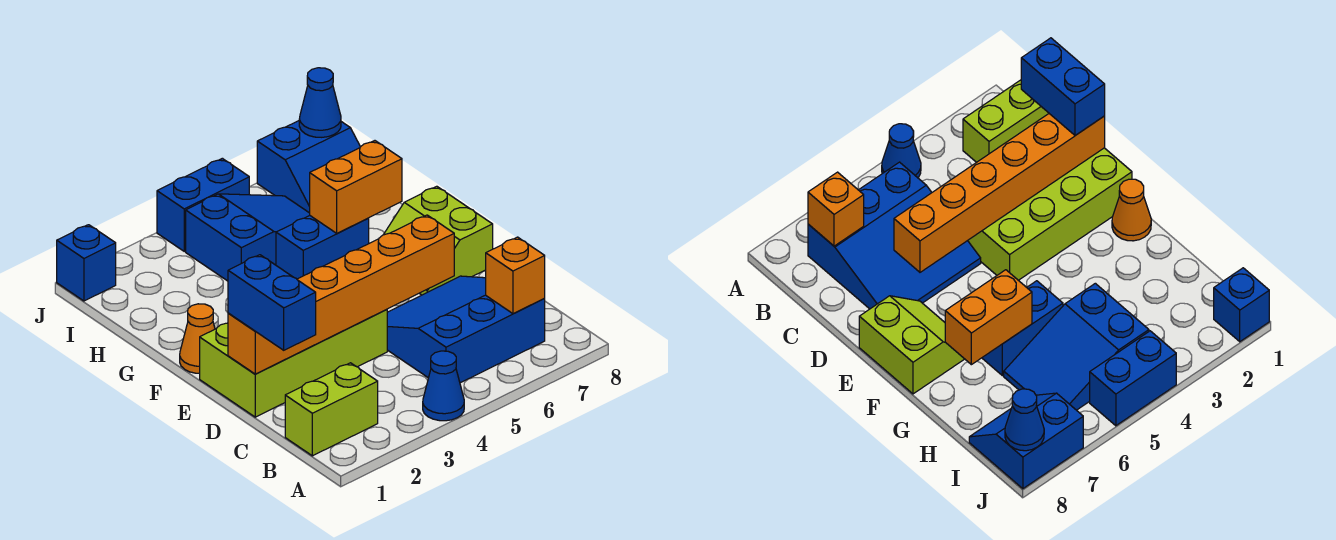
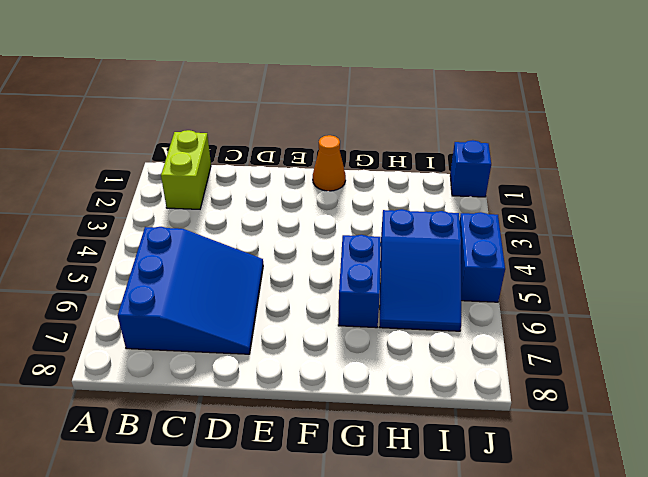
none -> blue cone A4 level 1
none -> lime brick D1:E4 level 1
none -> lime slope E7:F8 level 1 top 8

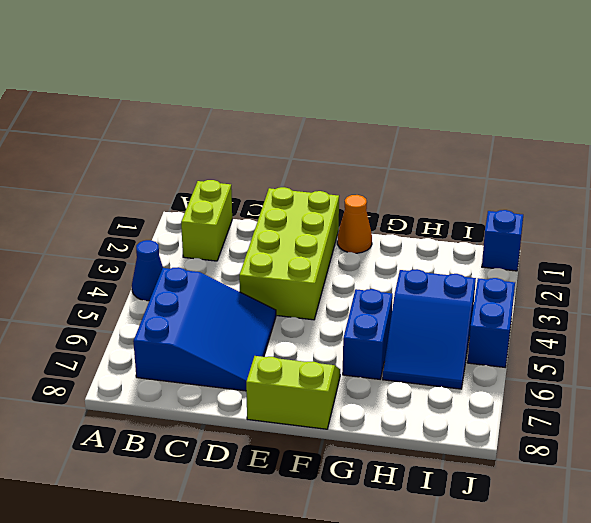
none -> blue slope I7:J8 level 1 top J
none -> orange brick B7 level 2
none -> orange brick D1:D6 level 2

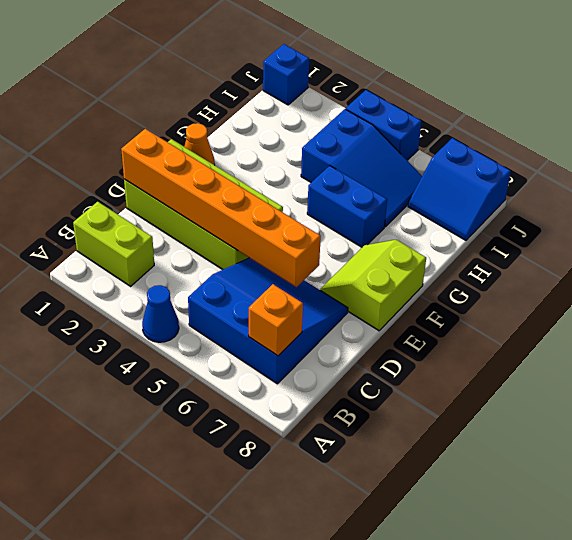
none -> orange brick G6:G7 level 2
none -> blue cone J8 level 2
none -> blue brick C1:D1 level 3

